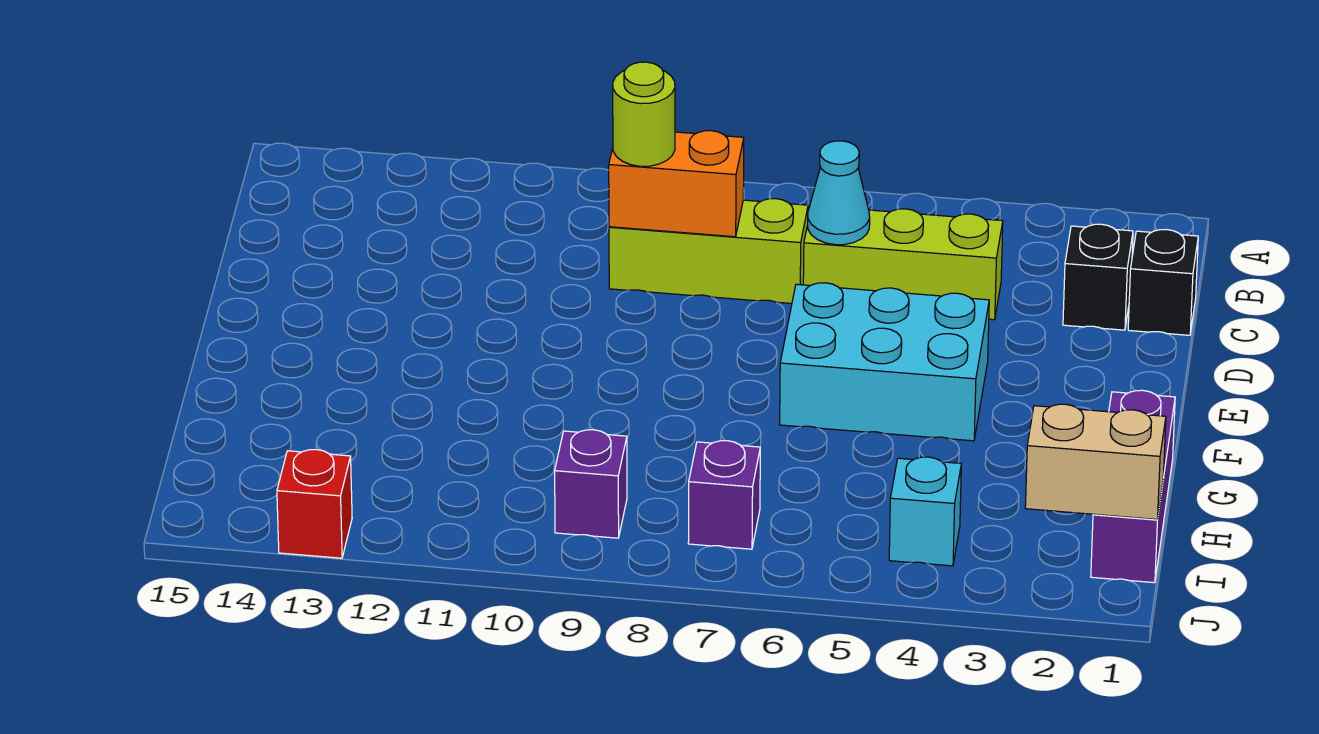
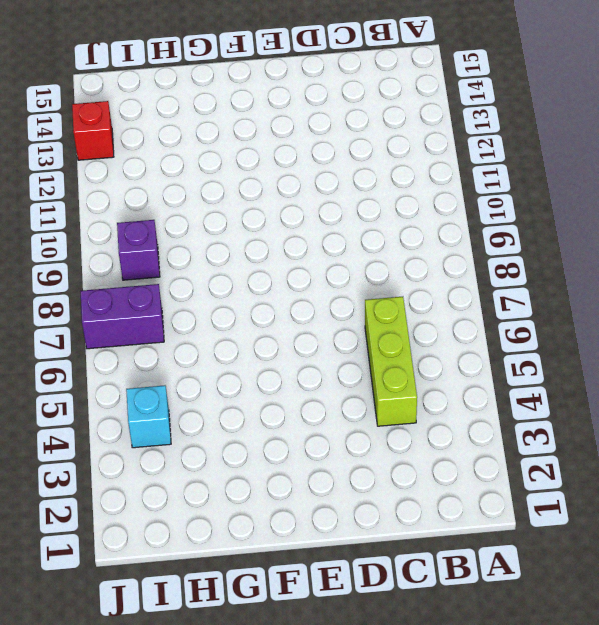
purple brick I7:J7 level 1 -> purple brick I7 level 1
none -> black brick C1 level 1
none -> black brick C2 level 1
none -> lime brick C7:C9 level 1

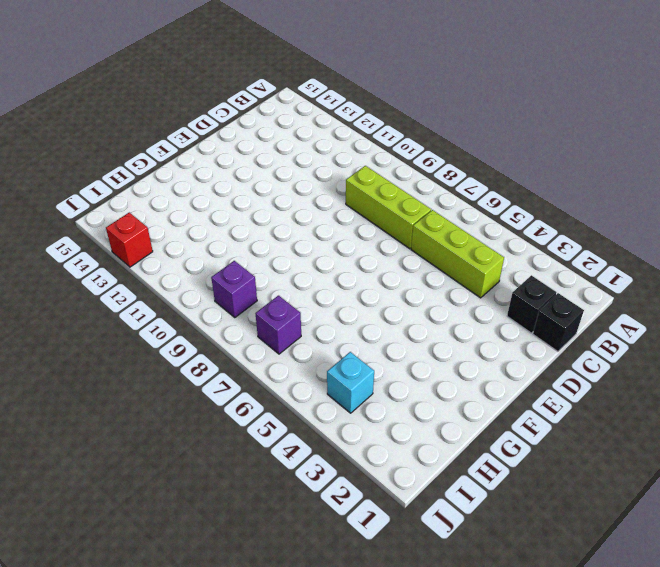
none -> cyan brick E4:F6 level 1
none -> purple brick G1:I1 level 1
none -> cyan cone C6 level 2

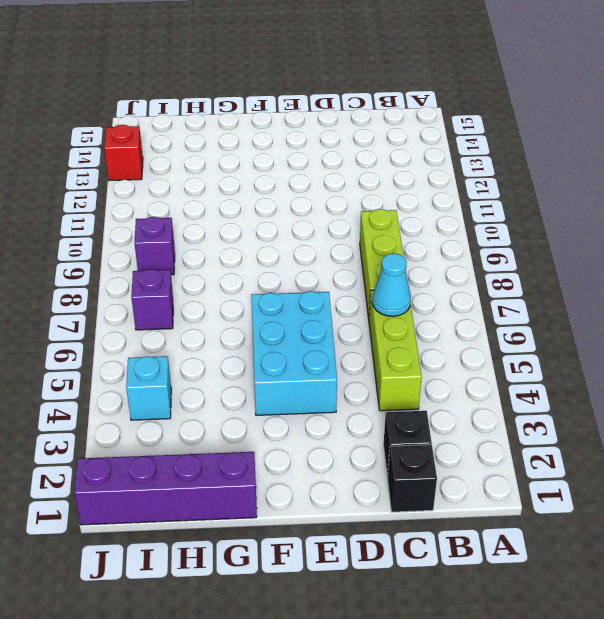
purple brick G1:J1 level 1 -> purple brick G1:I1 level 1
none -> orange brick C8:C9 level 2
none -> tan brick I1:I2 level 2
none -> lime round brick C9 level 3

